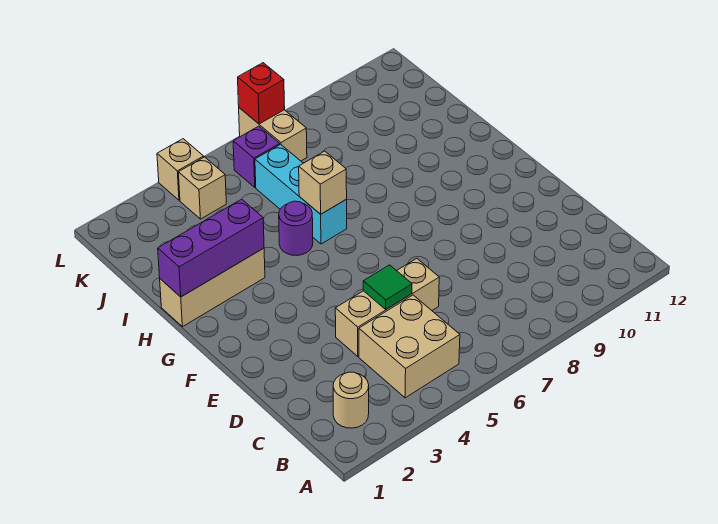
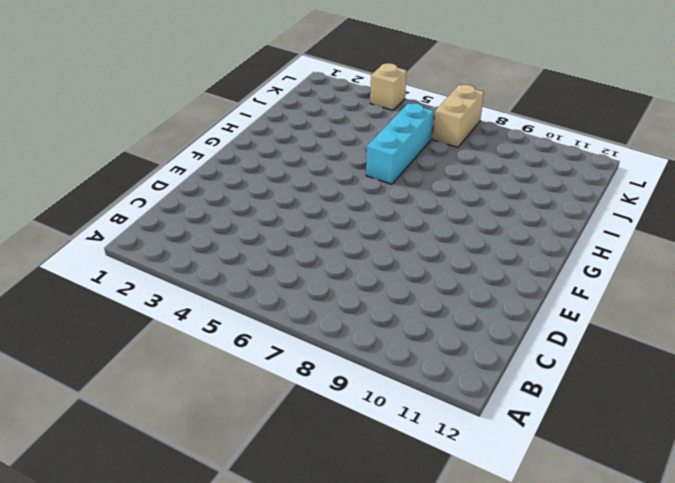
none -> tan round brick B2 level 1
none -> tan brick B4:C5 level 1
none -> tan brick D4:D6 level 1

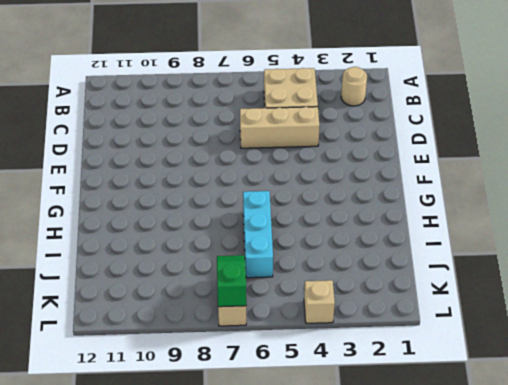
green slope K7:L7 level 2 top L -> red brick L7 level 2
none -> tan brick H1:H3 level 1
none -> purple round brick H5 level 1
none -> tan brick K4 level 1

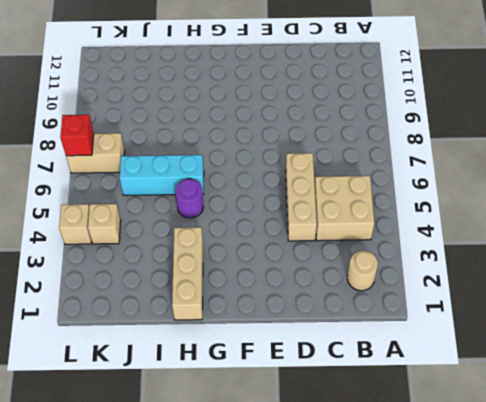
none -> purple brick K6 level 1
none -> green tile D5 level 2
none -> purple brick H1:H3 level 2

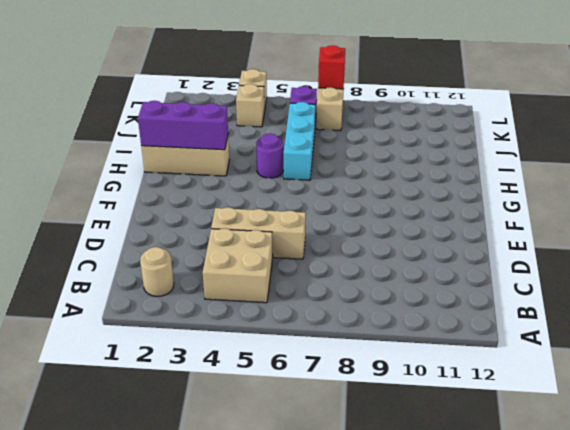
none -> green tile D5 level 2
none -> tan brick H6 level 2

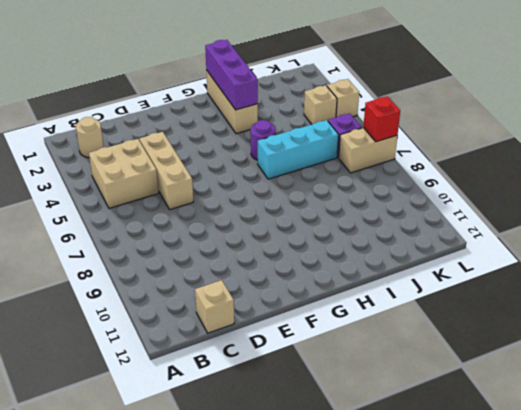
tan brick C12 level 1 -> tan brick H6 level 2
none -> green tile D5 level 2

